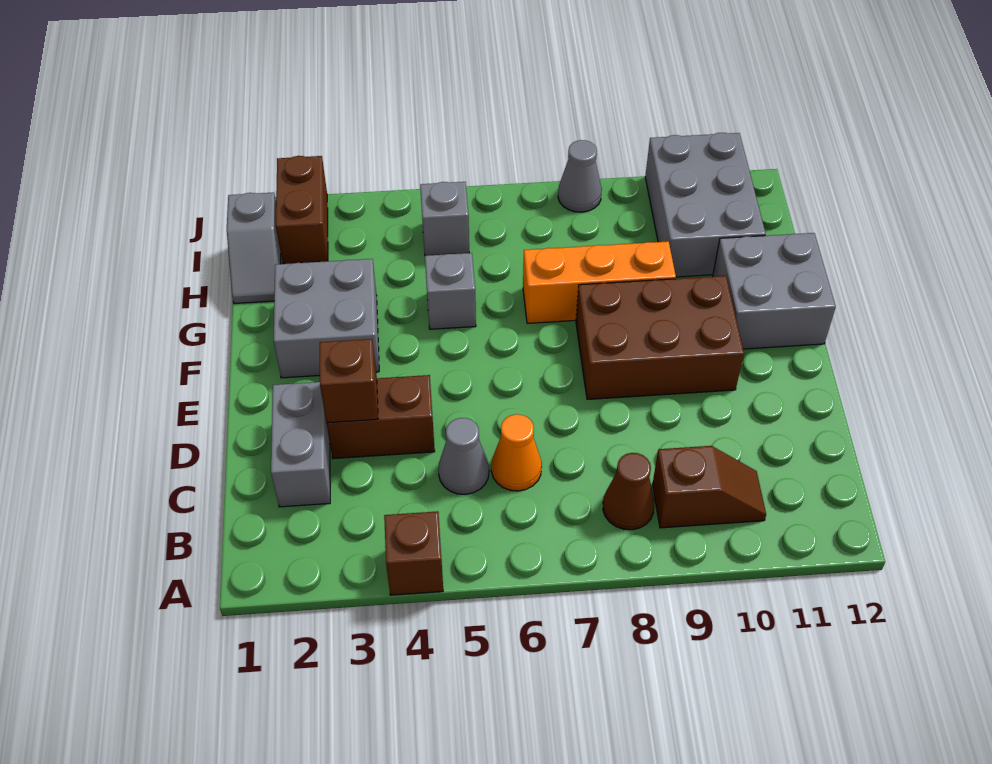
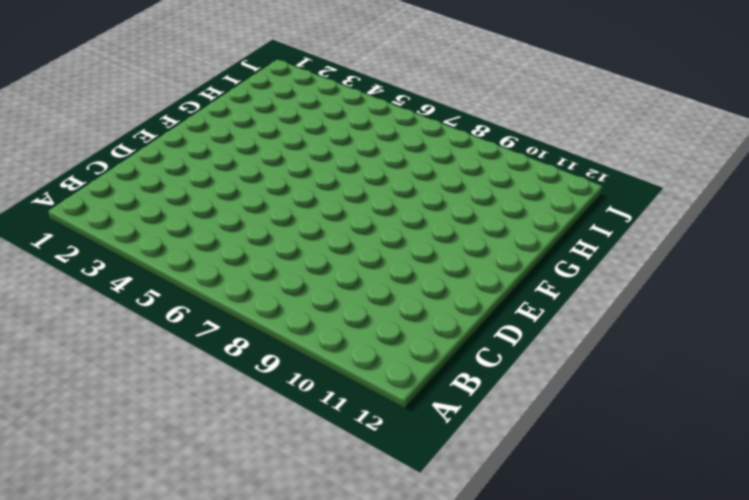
none -> brown brick A4 level 1
none -> brown cone B8 level 1
none -> brown slope B9:B10 level 1 top 9

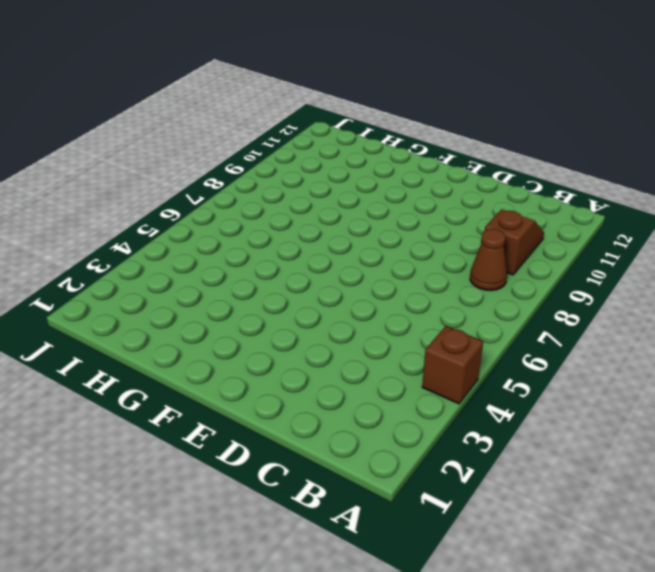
none -> grey brick C2:D2 level 1
none -> grey cone C5 level 1
none -> orange cone C6 level 1

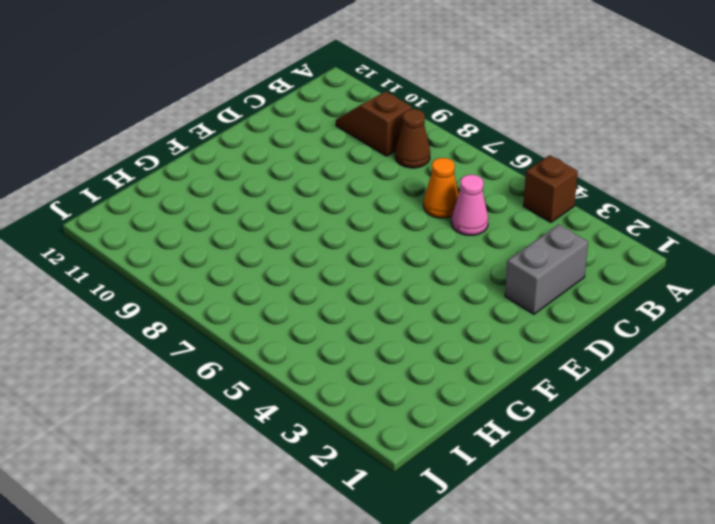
pink cone C5 level 1 -> grey cone C5 level 1
none -> brown brick D3:D4 level 1
none -> brown brick E8:F10 level 1
none -> grey brick F2:G3 level 1

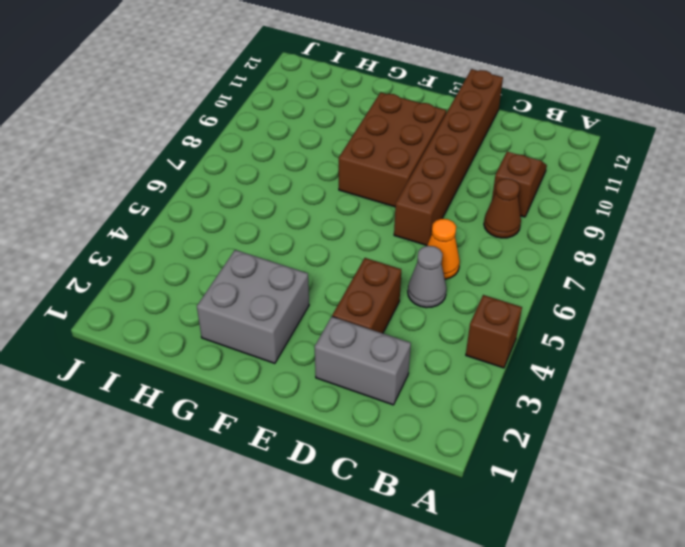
brown brick D7:D12 level 1 -> none
none -> grey brick F11:G12 level 1
none -> grey brick G5 level 1
none -> orange brick G7:G9 level 1

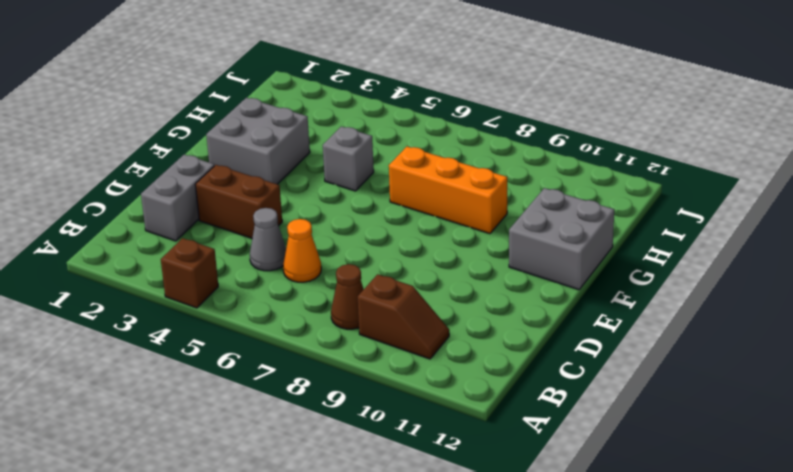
none -> brown brick E8:F10 level 1
none -> grey slope H1:I1 level 1 top I
none -> grey brick H10:J11 level 1

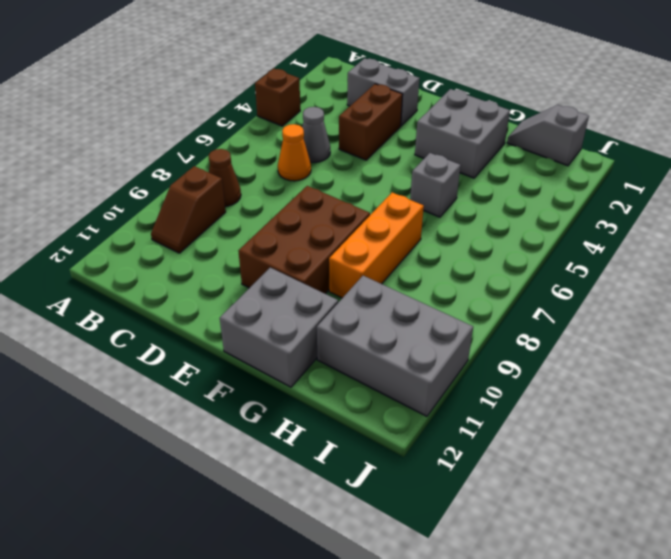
none -> brown brick I2:J2 level 1
none -> grey brick I5 level 1
none -> grey cone J8 level 1

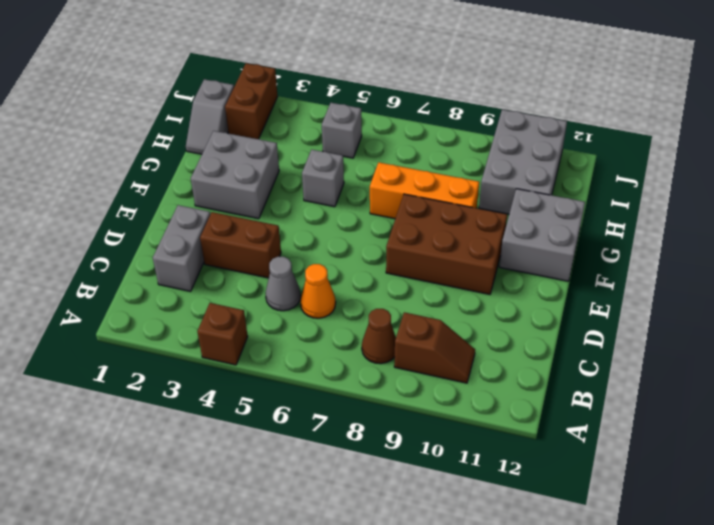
none -> grey cone J8 level 1
none -> brown brick D3 level 2

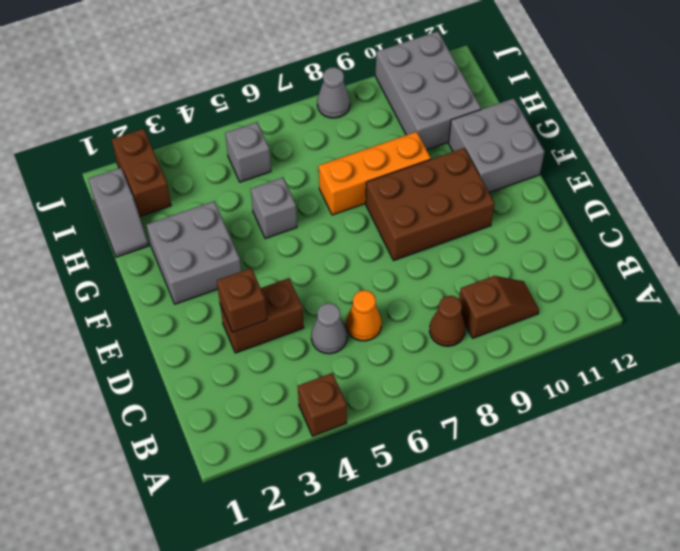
none -> grey brick C2:D2 level 1

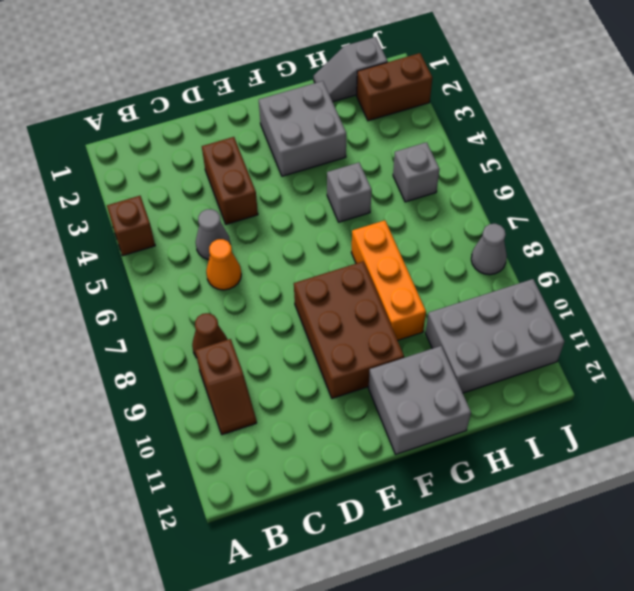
none -> grey brick C2:D2 level 1
none -> brown brick D3 level 2

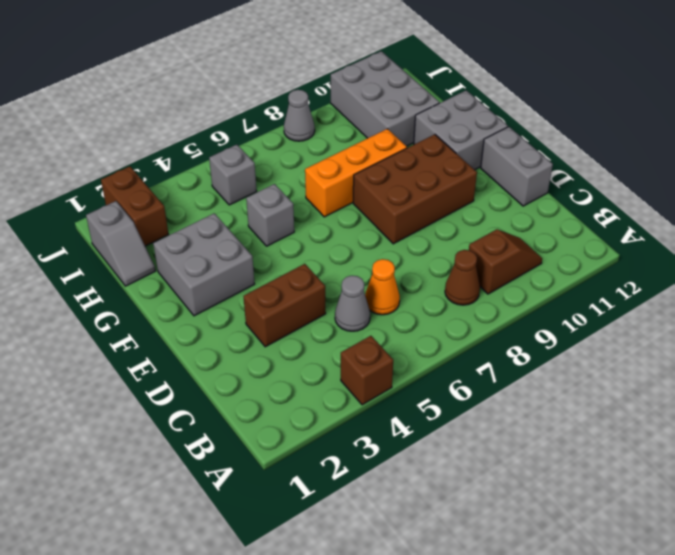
grey brick D12:E12 level 1 -> grey brick C2:D2 level 1
none -> brown brick D3 level 2

